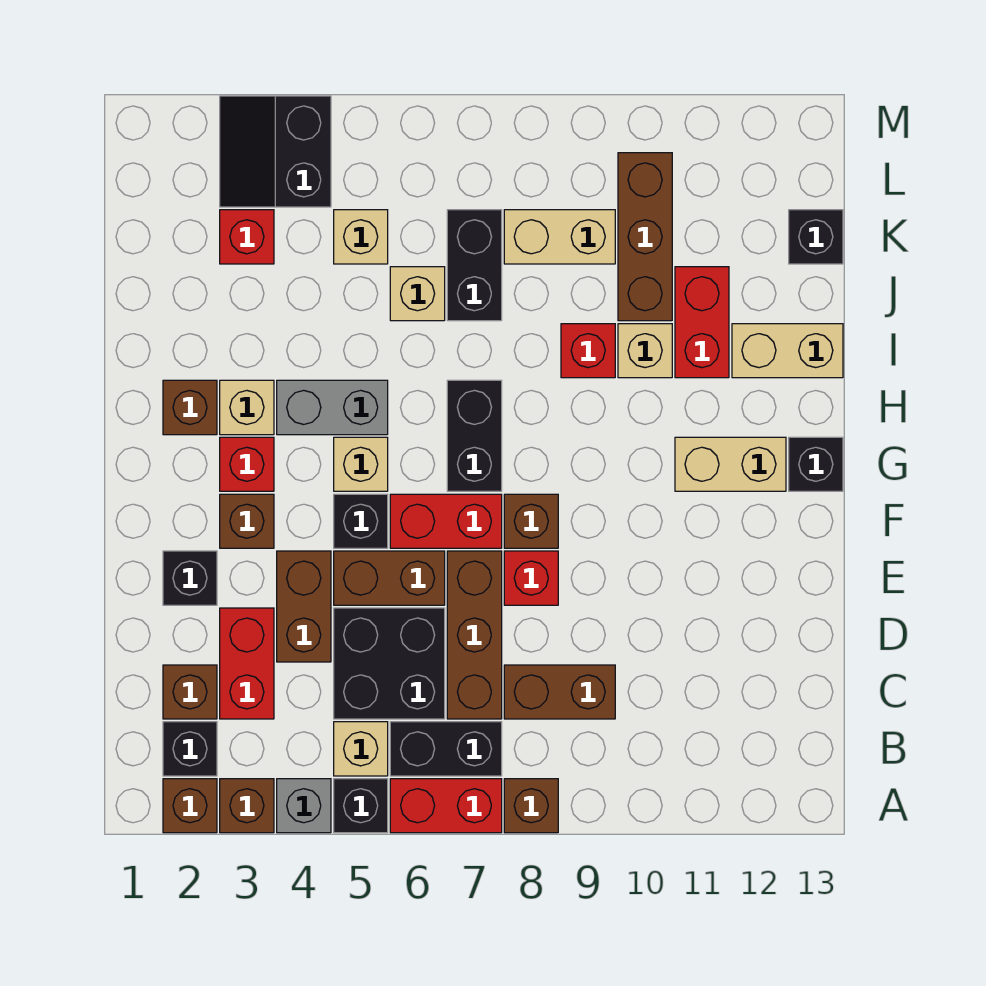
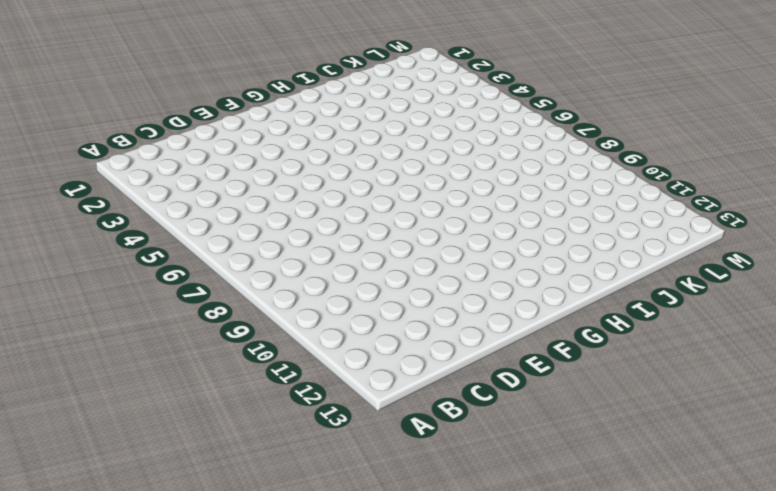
none -> brown brick A2 level 1
none -> brown brick A3 level 1
none -> grey brick A4 level 1
none -> black brick A5 level 1

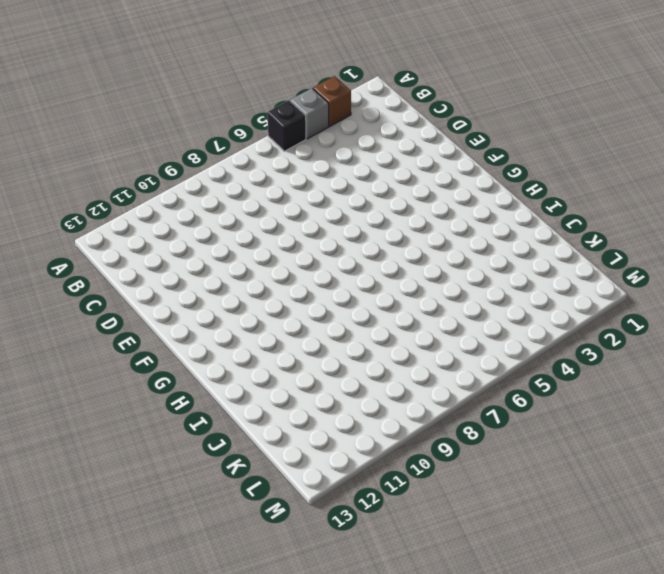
none -> brown brick A2 level 1
none -> red brick A6:A7 level 1
none -> brown brick A8 level 1
none -> black brick B2 level 1

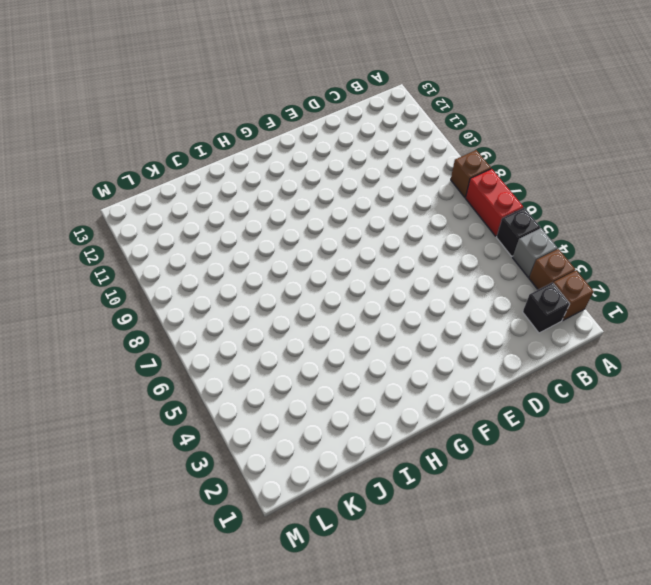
none -> tan brick B5 level 1
none -> black brick B6:B7 level 1
none -> brown brick C2 level 1
none -> red brick C3:D3 level 1

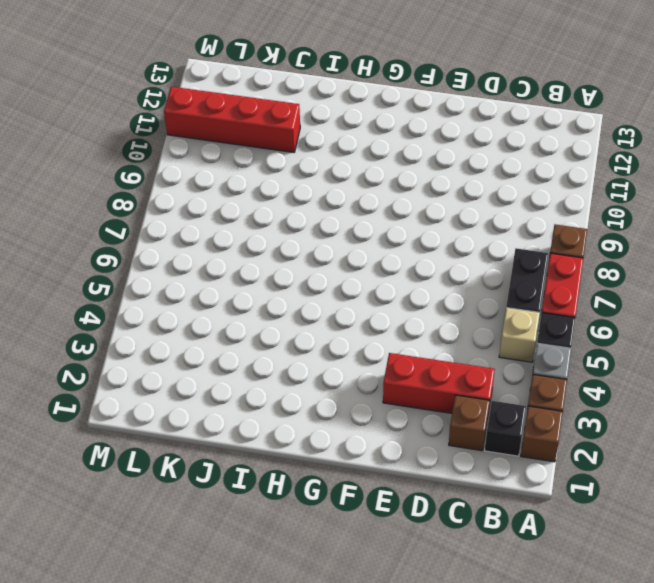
red brick C3:E3 level 1 -> red brick C3:D3 level 1
red brick J11:M11 level 1 -> red brick I11:J11 level 1
none -> black brick C5:D6 level 1
none -> brown brick C7:E7 level 1
none -> brown brick C8:C9 level 1
none -> brown brick D4:E4 level 1

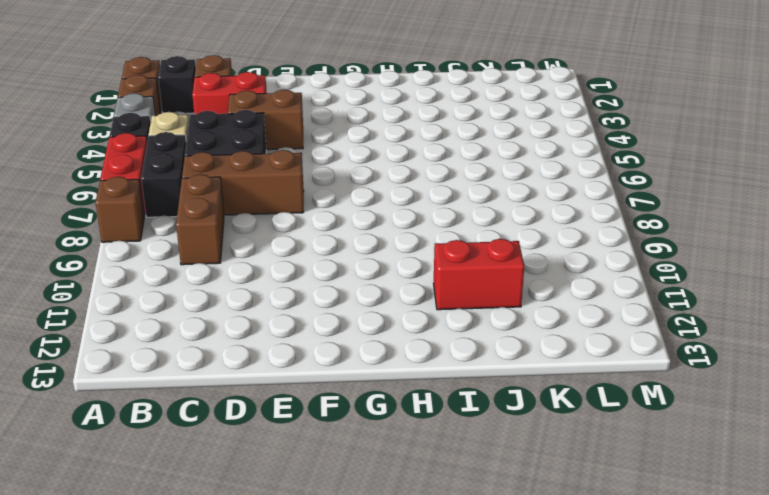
none -> black brick E2 level 1
none -> brown brick E5:E6 level 1
none -> red brick E8 level 1
none -> brown brick F3 level 1

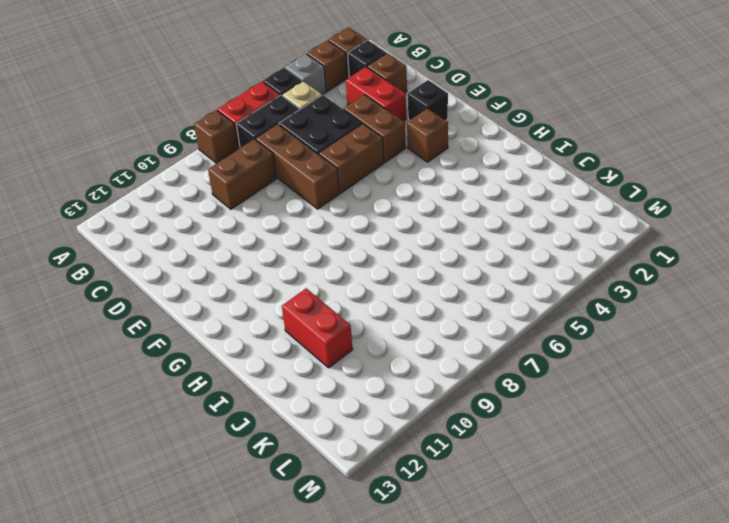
none -> red brick E8 level 1
none -> black brick F5 level 1
none -> red brick F6:F7 level 1
none -> brown brick F8 level 1

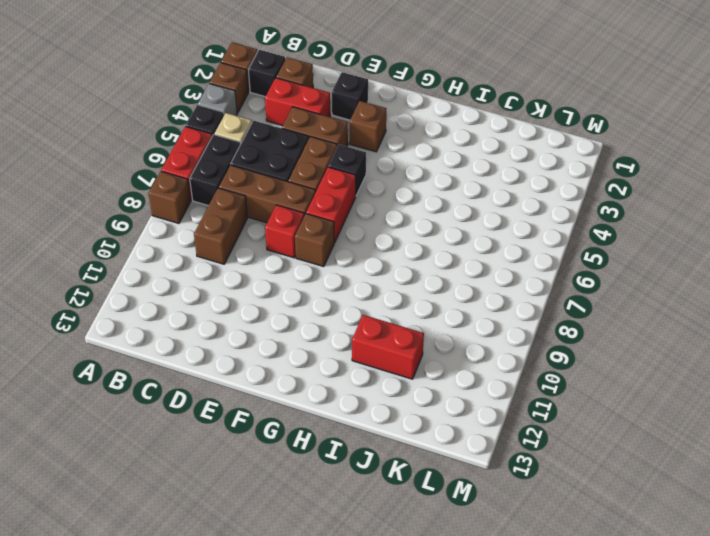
none -> red brick G3 level 1
none -> tan brick G5 level 1
none -> black brick G7:H7 level 1
none -> tan brick G11:G12 level 1

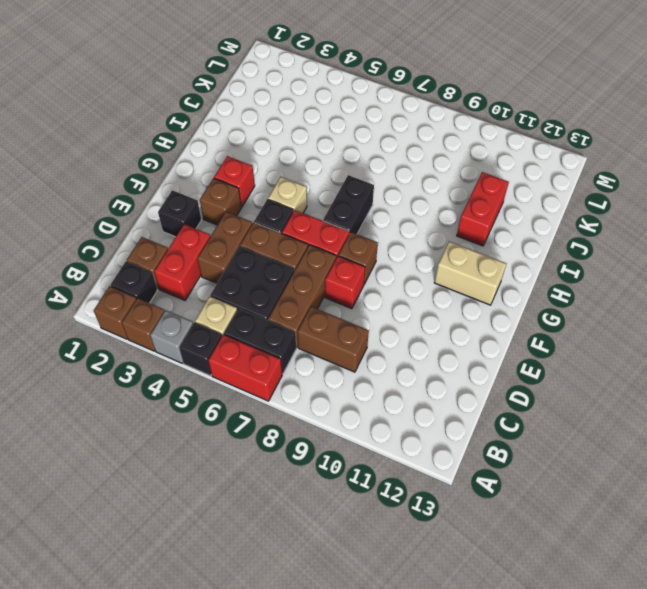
none -> brown brick A8 level 1
none -> black brick G13 level 1
none -> brown brick H2 level 1
none -> tan brick H3 level 1

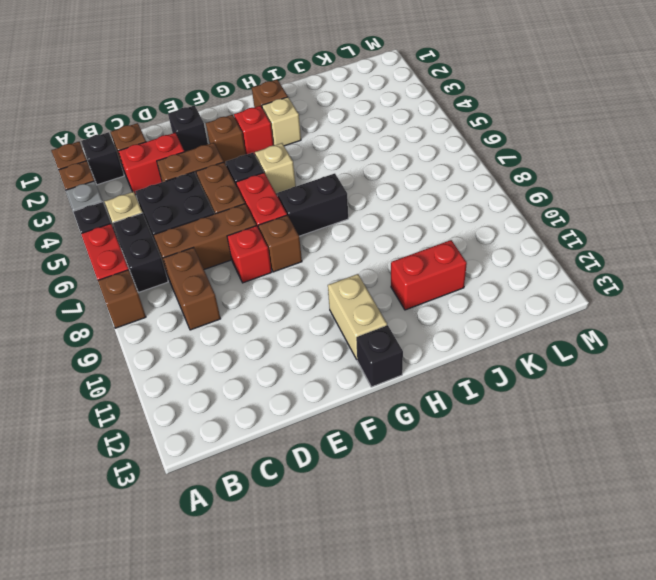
none -> grey brick H4:H5 level 1
none -> red brick I9 level 1
none -> tan brick I10 level 1
none -> tan brick I12:I13 level 1

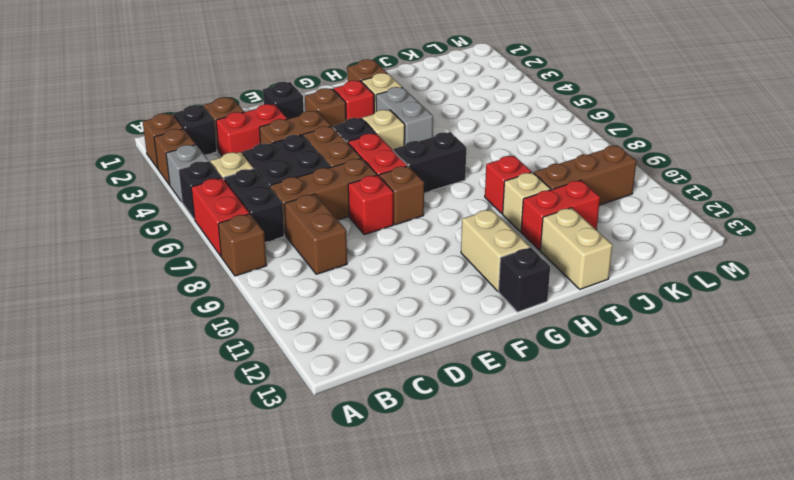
none -> tan brick J6 level 1
none -> black brick J7:K7 level 1
none -> red brick K3 level 1
none -> tan brick K5 level 1

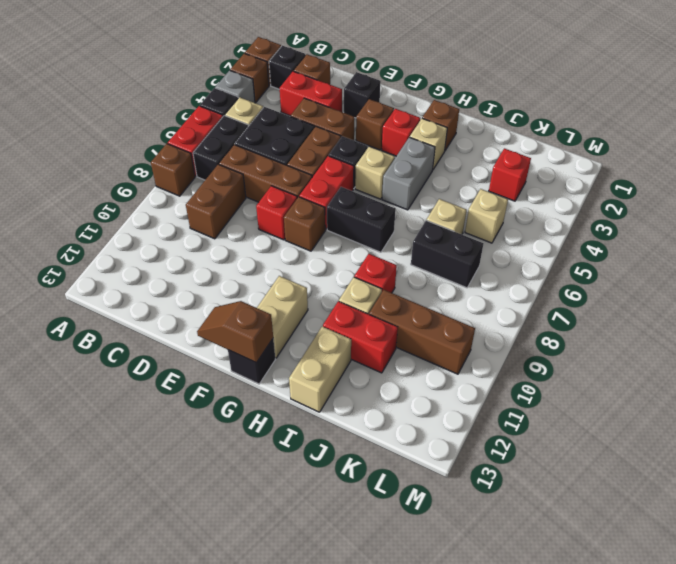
brown slope F13:G13 level 2 top G -> none
none -> tan brick K8:K9 level 1
none -> black brick K13 level 1
none -> black slope L3:M4 level 1 top 4

